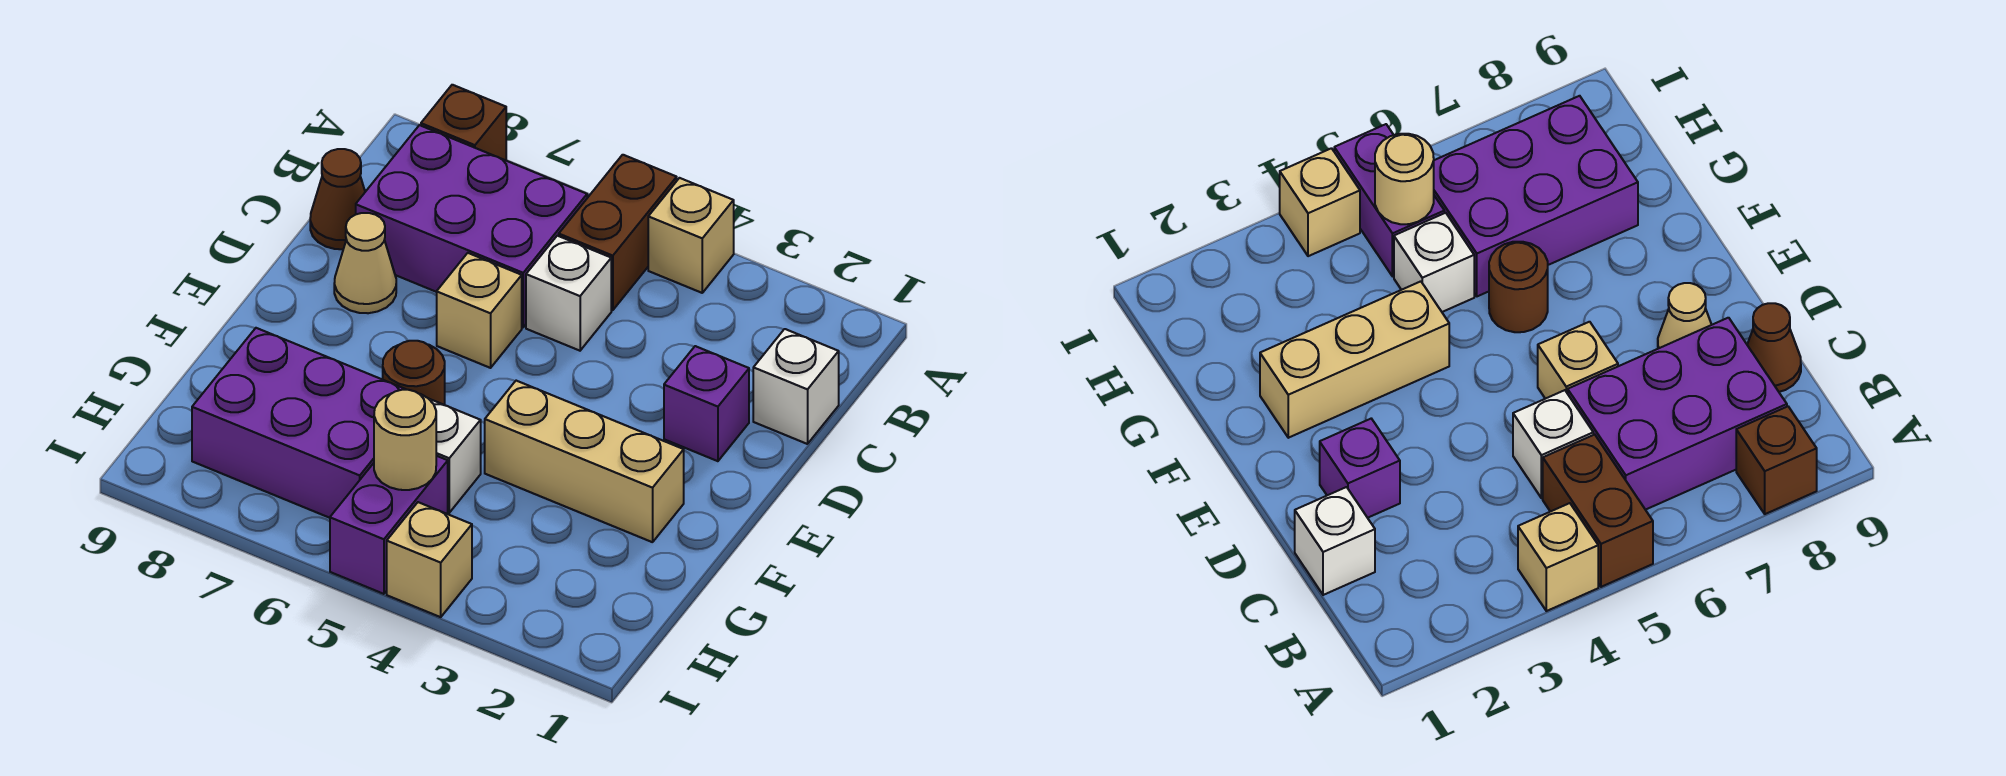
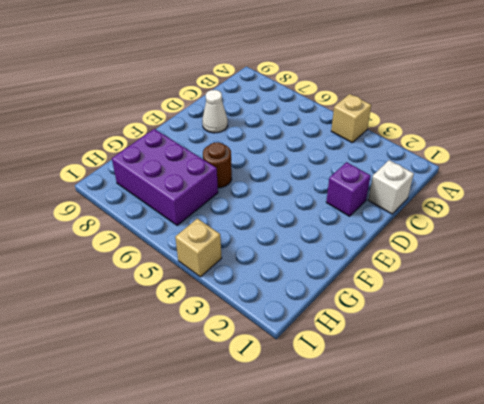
white cone D8 level 1 -> tan cone D8 level 1
none -> brown brick A5:B5 level 1
none -> brown brick A8 level 1
none -> purple brick B6:C8 level 1

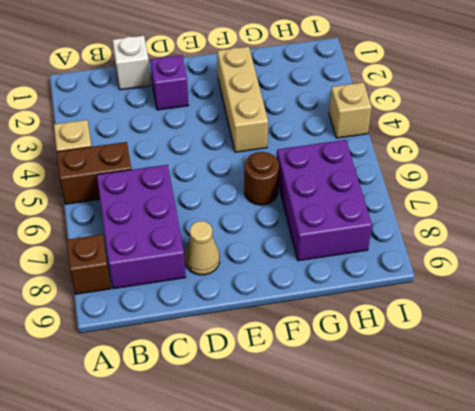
none -> white brick C5 level 1
none -> brown cone C9 level 1
none -> tan brick D6 level 1

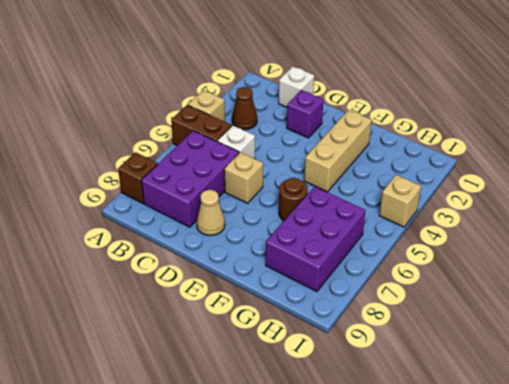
brown cone B3 level 1 -> brown cone C9 level 1
none -> white brick G5 level 1
none -> purple brick H5:I5 level 1
none -> tan round brick H5 level 2

